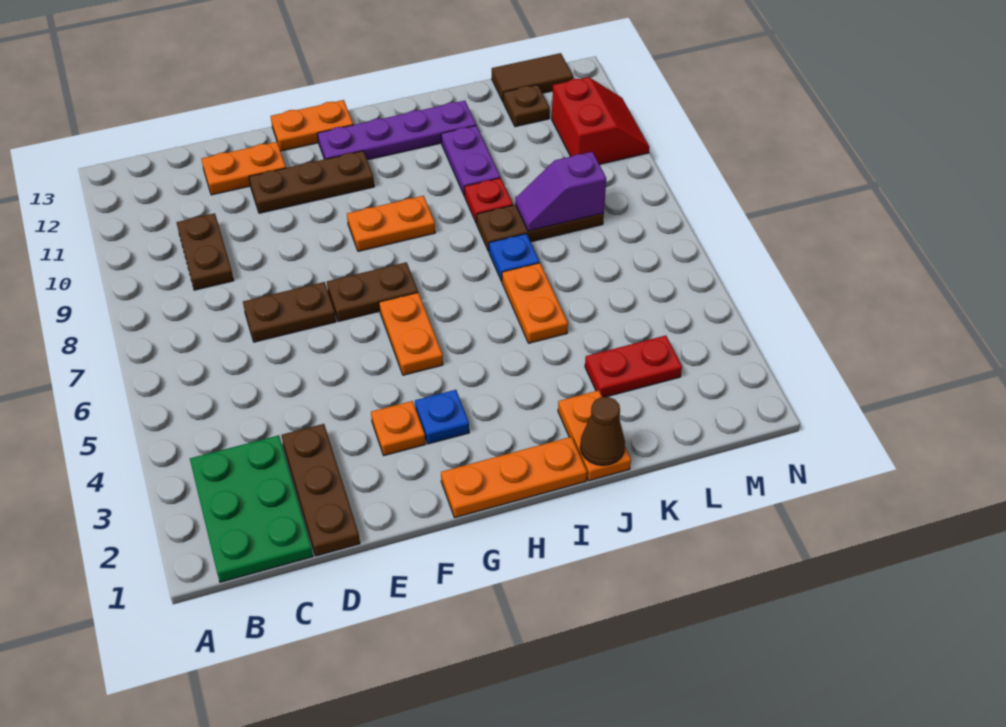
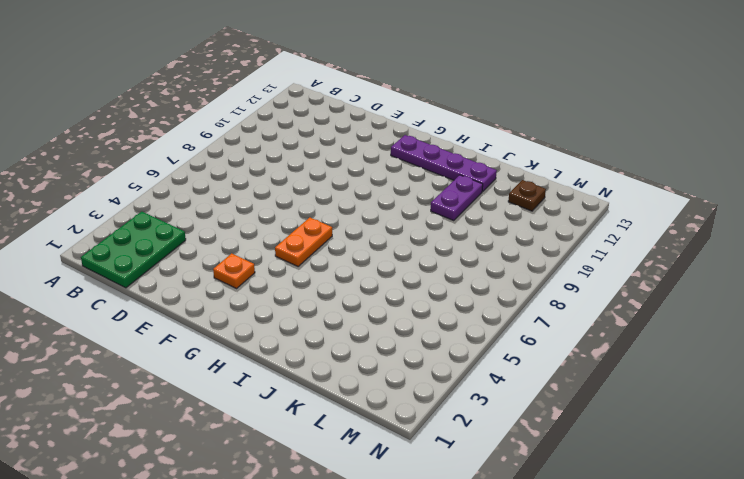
none -> brown plate C9:C10 level 1
none -> brown plate D1:D3 level 1
none -> brown plate D7:E7 level 1

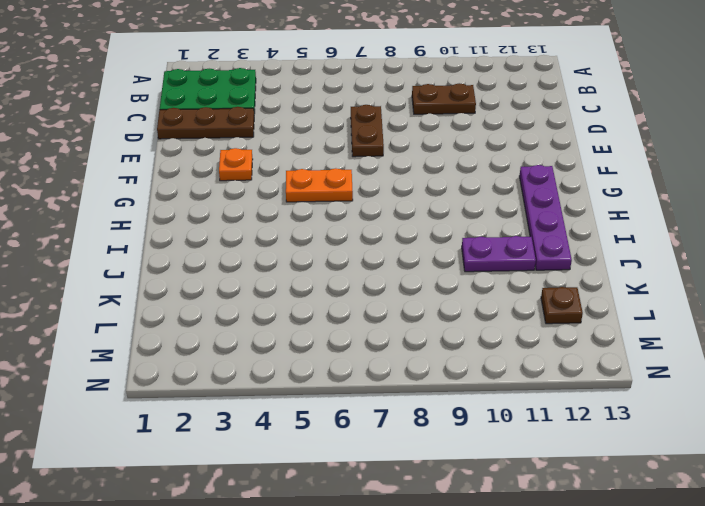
none -> orange plate D12:E12 level 1
none -> brown plate E11:G11 level 1
none -> brown plate F7:G7 level 1

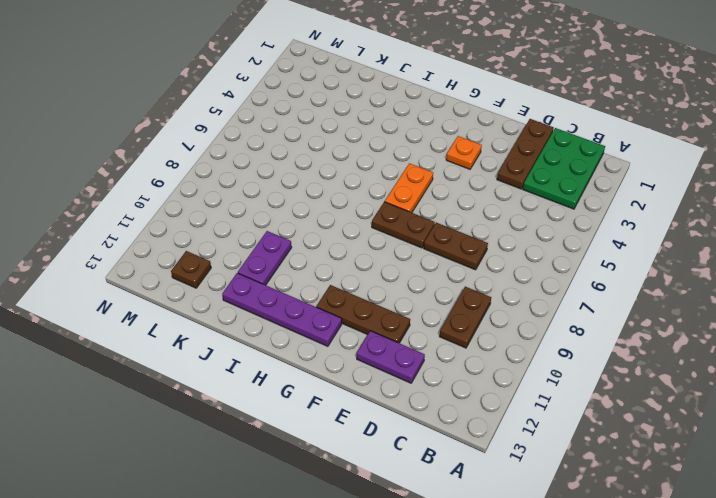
purple plate D12:E12 level 1 -> orange plate D12:E12 level 1
none -> orange plate F13:G13 level 1
none -> orange plate G1:I1 level 1
none -> blue plate G3 level 1

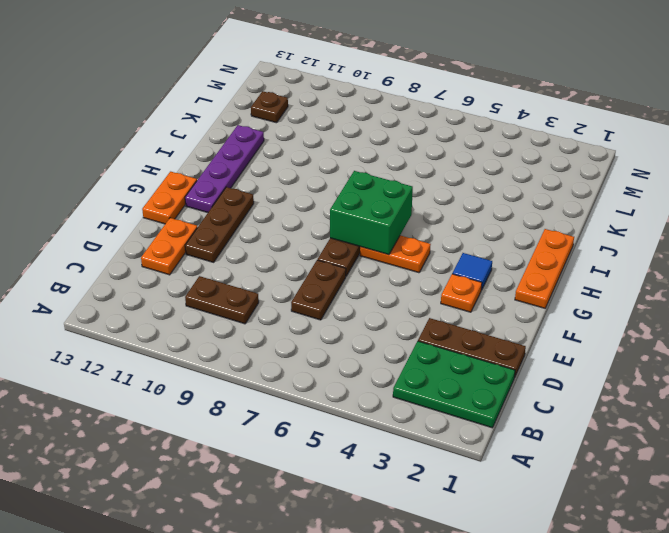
blue tile G3 level 1 -> blue plate G3 level 1
green brick G6:H7 level 2 -> none
none -> orange plate G9:H9 level 1
none -> orange plate J1:J2 level 1
none -> orange plate J5:J6 level 1

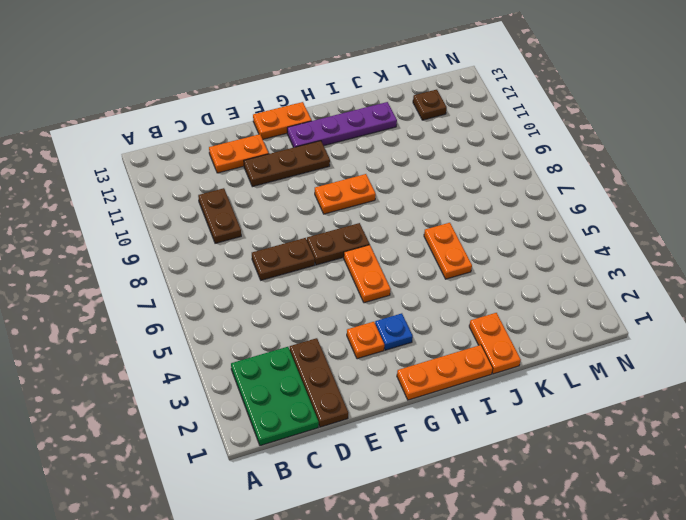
none -> blue plate J7 level 1
none -> brown plate J8:L8 level 1
none -> red plate J9 level 1

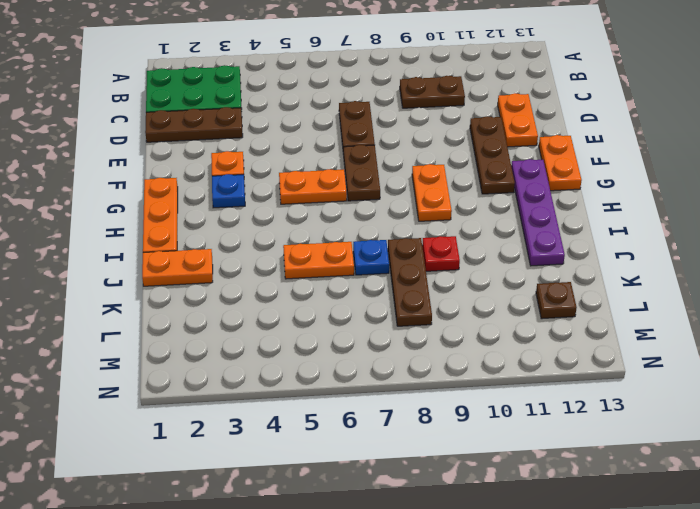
none -> purple plate J10:J11 level 1
none -> red plate K3:L3 level 1
none -> brown tile L13:M13 level 1

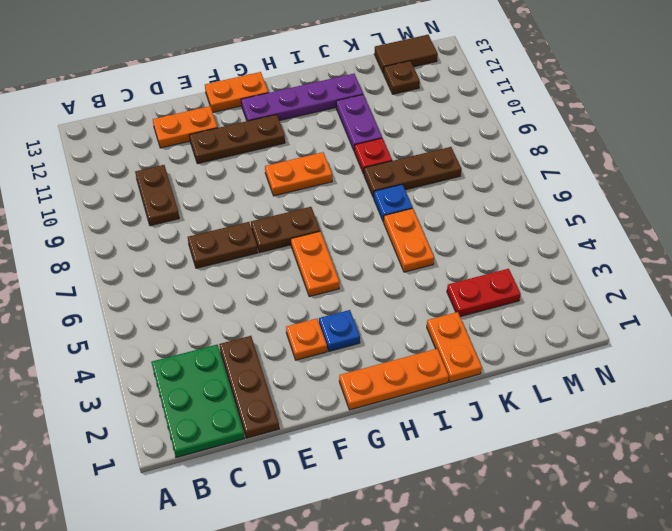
none -> red slope M10:N11 level 1 top M
none -> brown cone J1 level 2
none -> purple slope K8:L8 level 2 top L

